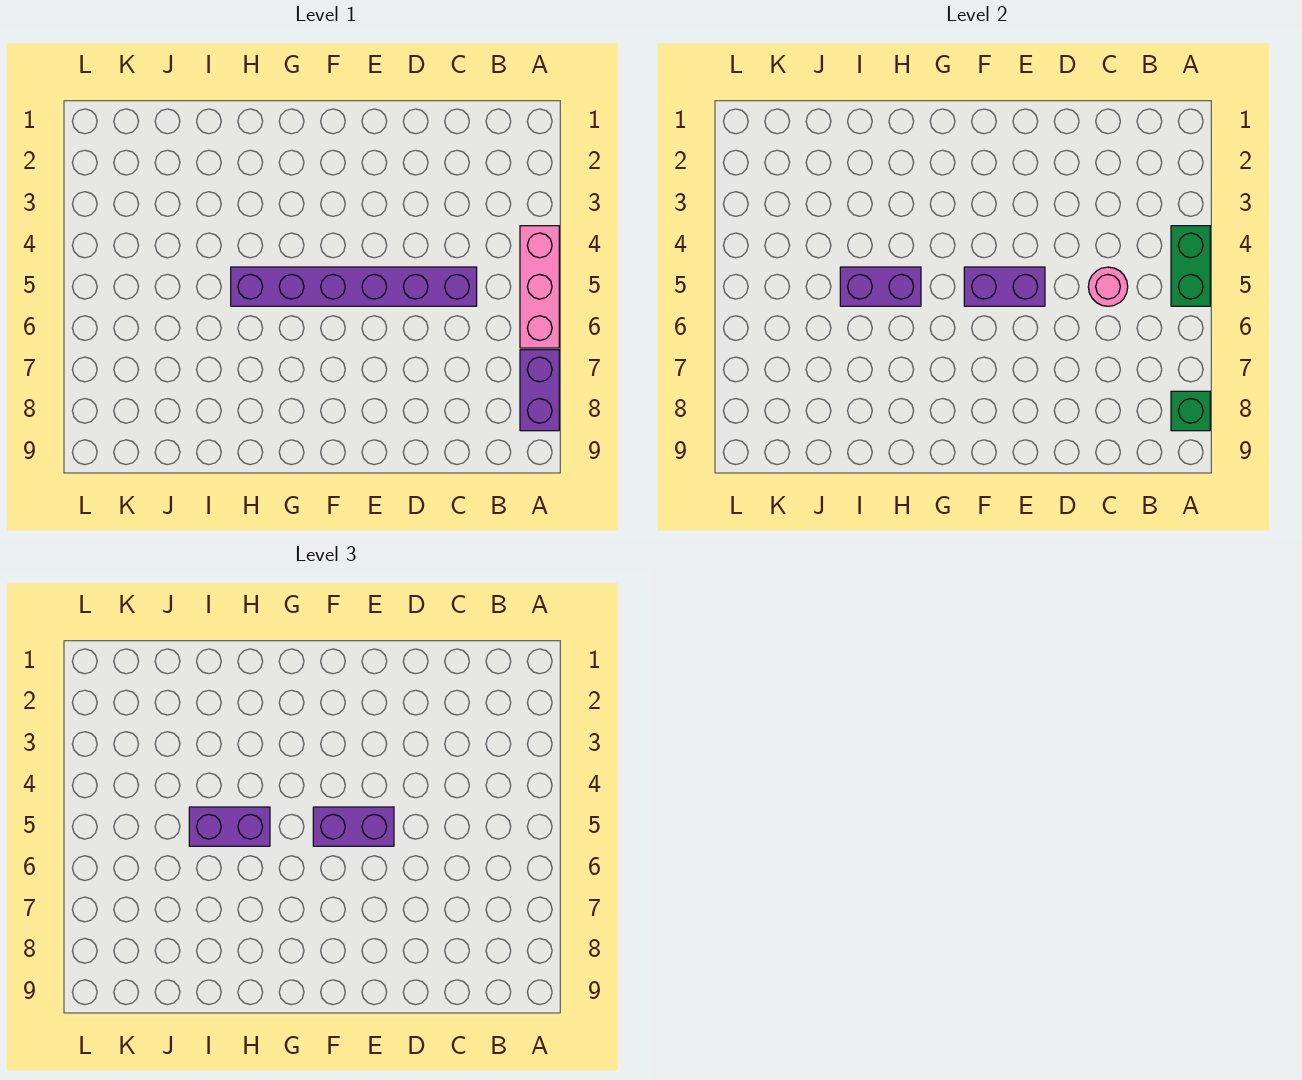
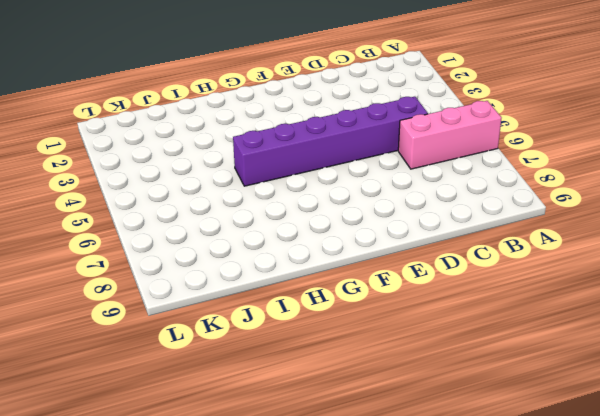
pink brick A6:C6 level 1 -> pink brick A4:A6 level 1
none -> purple brick A7:A8 level 1
none -> green brick A4:A5 level 2

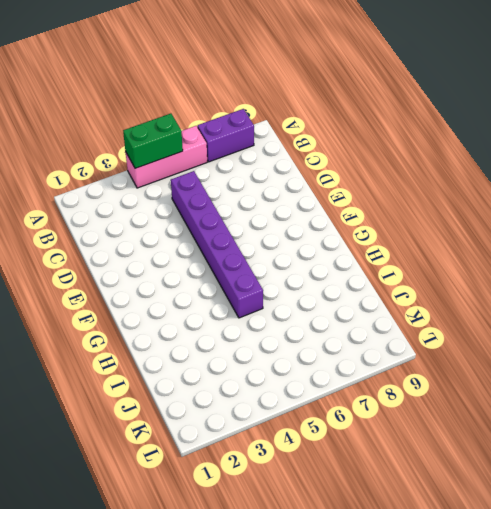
none -> green brick A8 level 2
none -> pink round brick C5 level 2

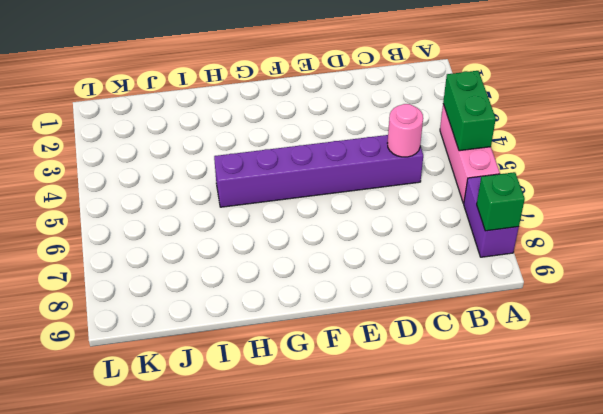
none -> purple brick E5:F5 level 2
none -> purple brick H5:I5 level 2

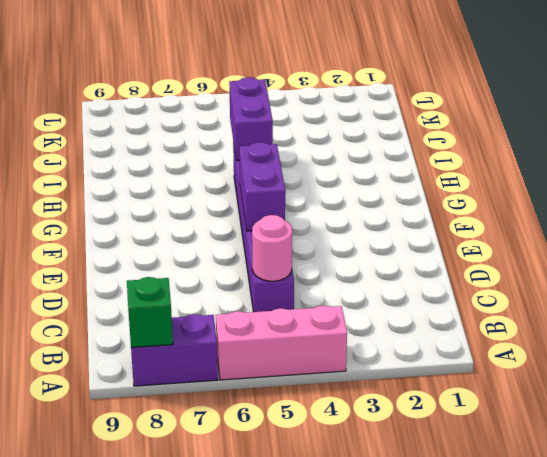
none -> green brick A4:A5 level 2
none -> purple brick E5:F5 level 3

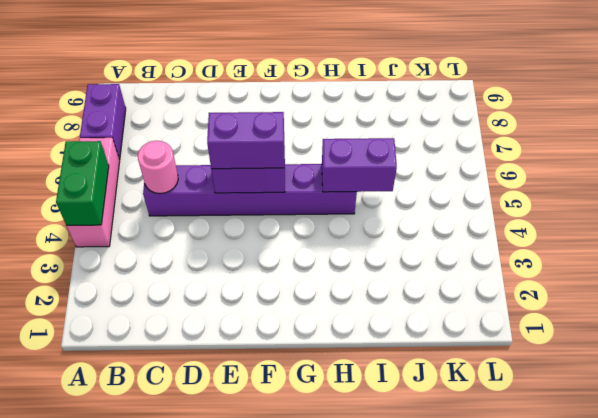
none -> green brick A8 level 2
none -> purple brick H5:I5 level 3

